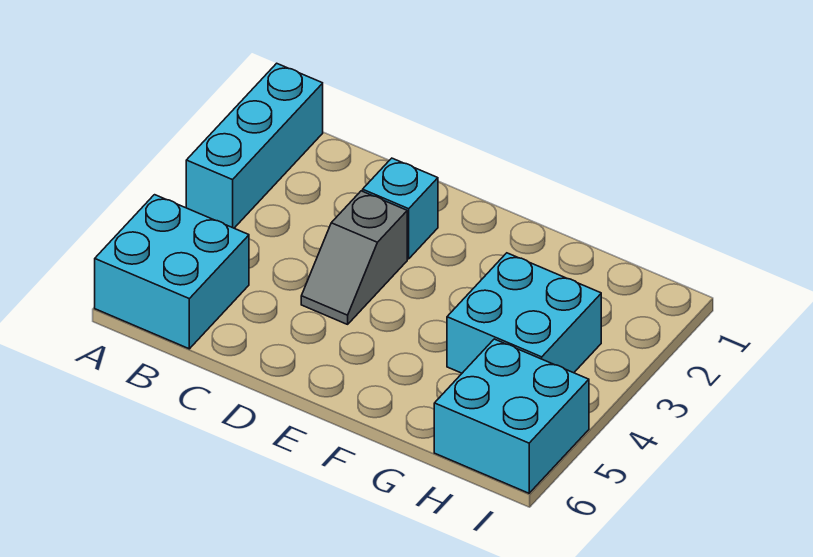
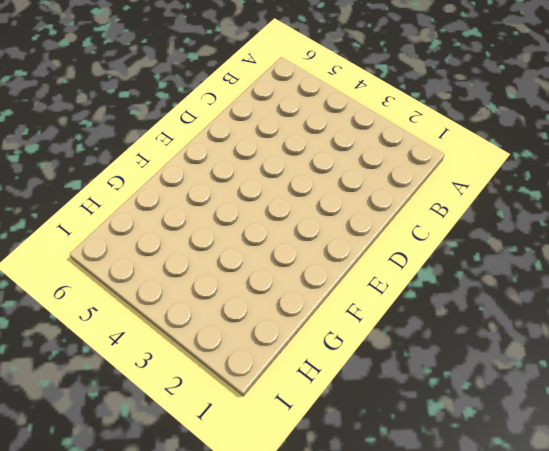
none -> cyan brick A1:A3 level 1
none -> cyan brick A5:B6 level 1

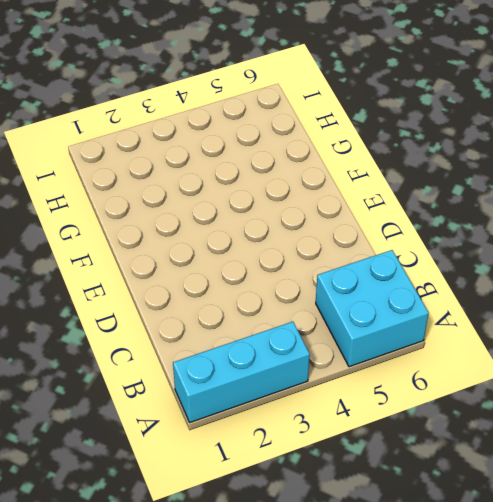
none -> cyan brick D2 level 1
none -> grey slope D3:D4 level 1 top 3

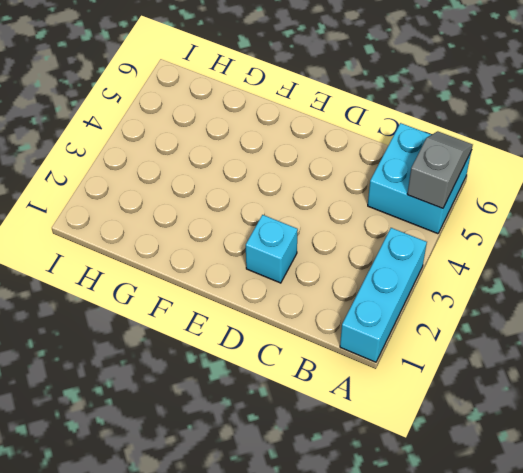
grey slope A5:A6 level 2 top 5 -> grey slope D3:D4 level 1 top 3
none -> cyan brick G3:H4 level 1
none -> cyan brick H5:I6 level 1

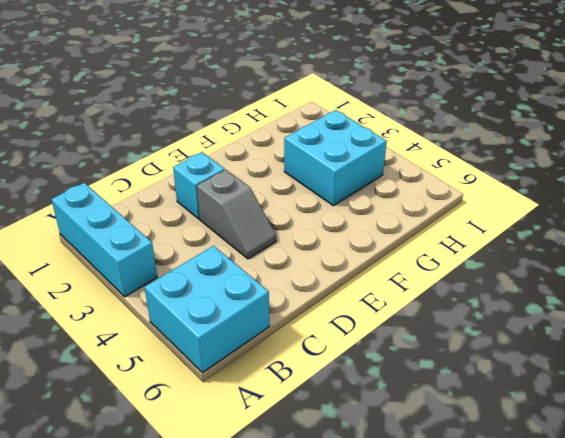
none -> cyan brick H5:I6 level 1

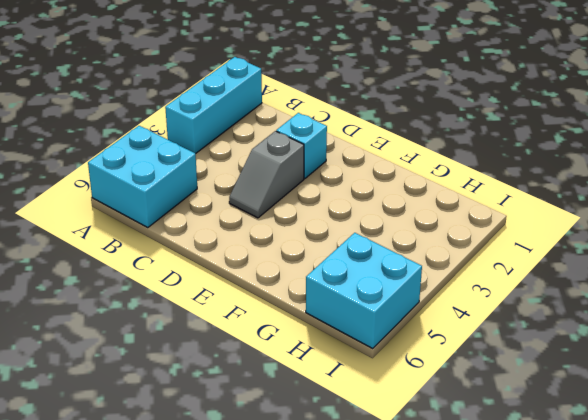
none -> cyan brick G3:H4 level 1

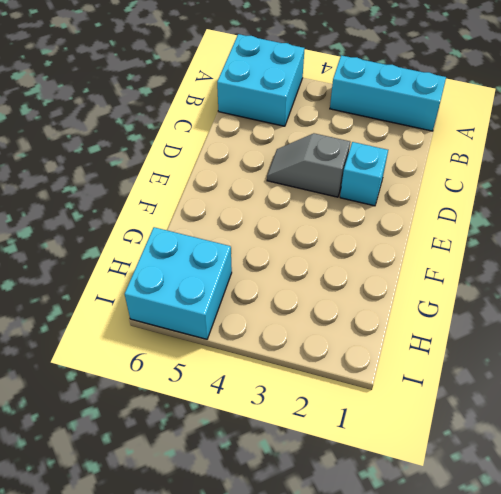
none -> cyan brick G3:H4 level 1

